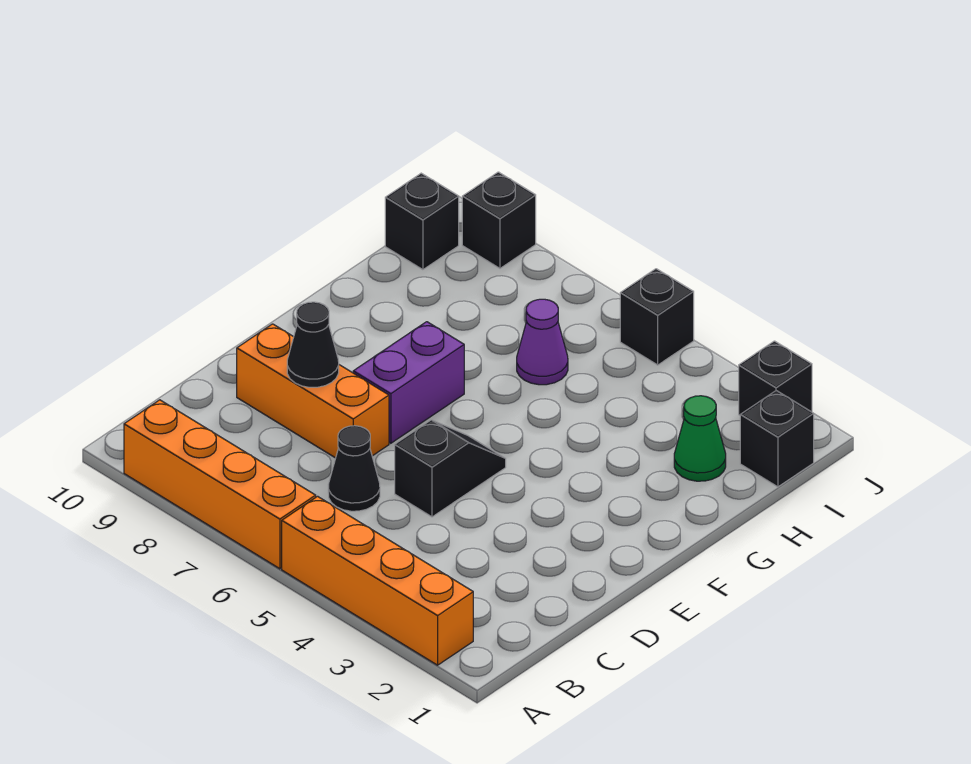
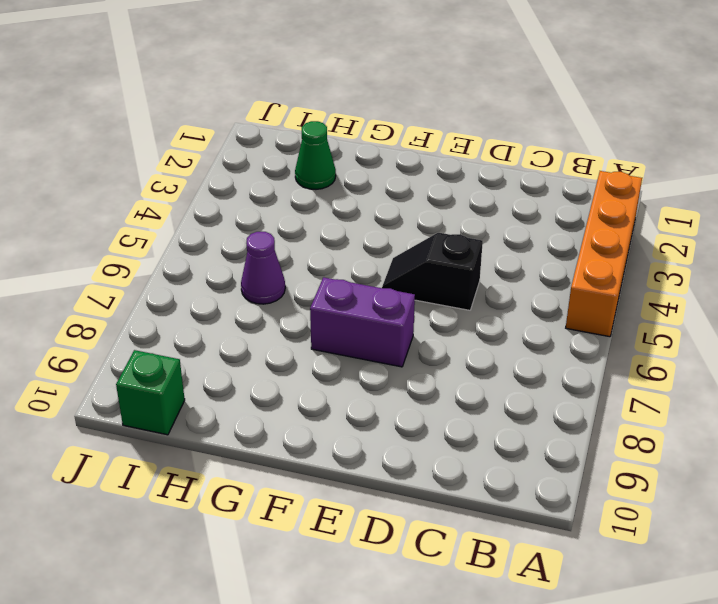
green brick I10 level 1 -> black brick I10 level 1
none -> orange brick A6:A9 level 1
none -> black cone C6 level 1
none -> orange brick D7:D9 level 1

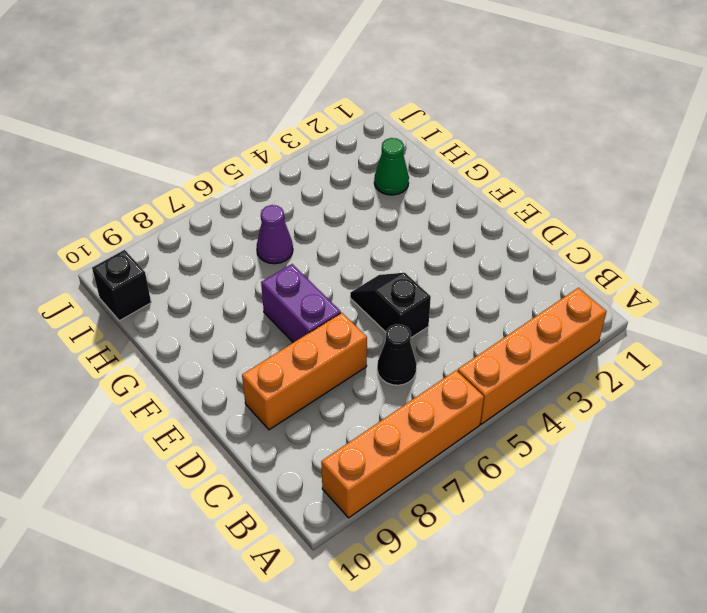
none -> black brick I1 level 1
none -> black brick J2 level 1
none -> black brick J5 level 1

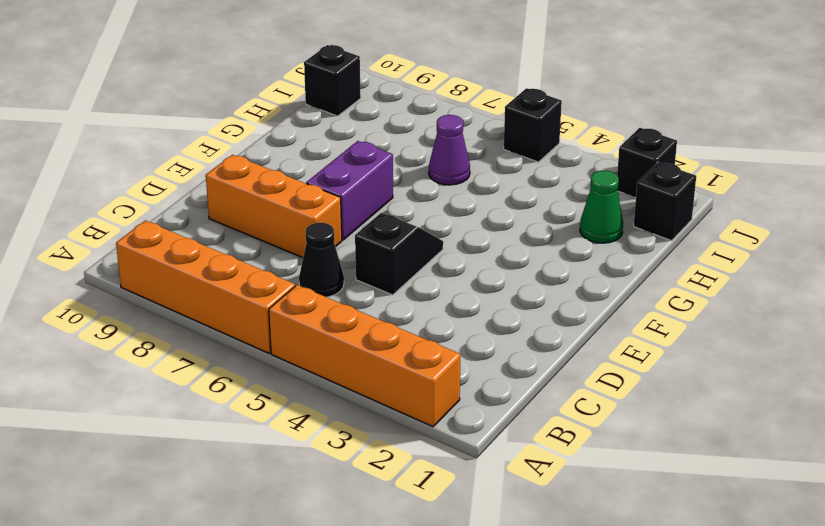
none -> black brick J9 level 1
none -> black cone D8 level 2

